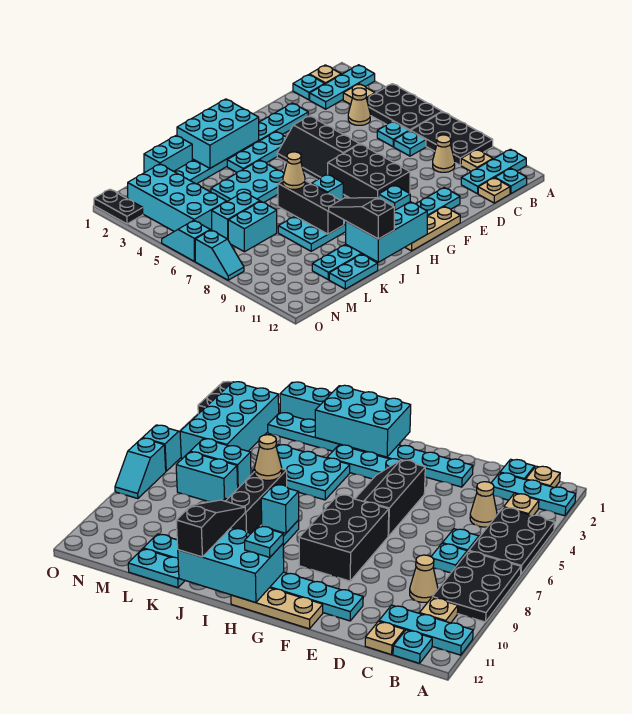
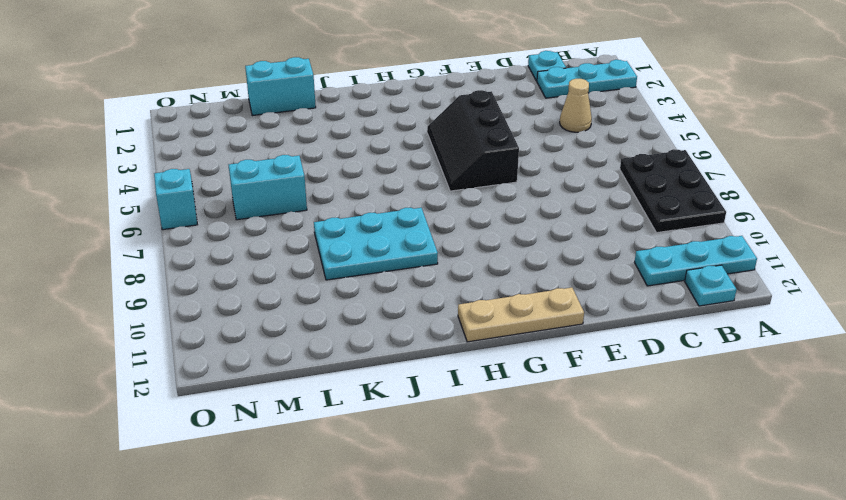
none -> black plate A4:B6 level 1
none -> tan plate B1 level 1
none -> tan plate B3 level 1
none -> tan plate B10 level 1

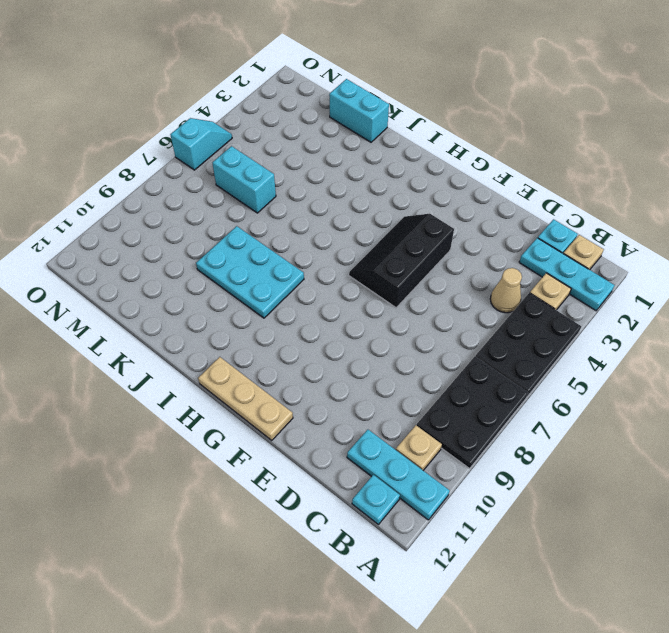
none -> cyan plate C6 level 1
none -> cyan plate C7 level 1
none -> tan cone C9 level 1
none -> tan plate C12 level 1

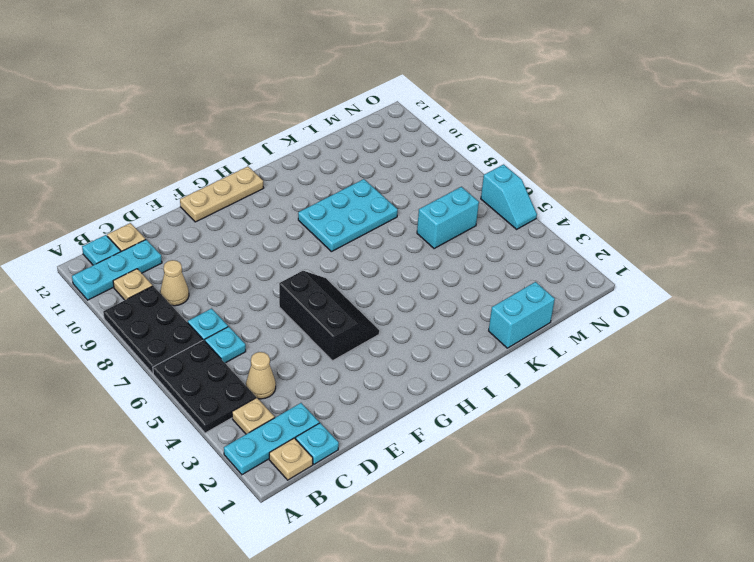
none -> cyan plate E2:L2 level 1
none -> cyan plate E11:L11 level 1
none -> black brick F7:G9 level 1
none -> cyan plate G3:I3 level 1

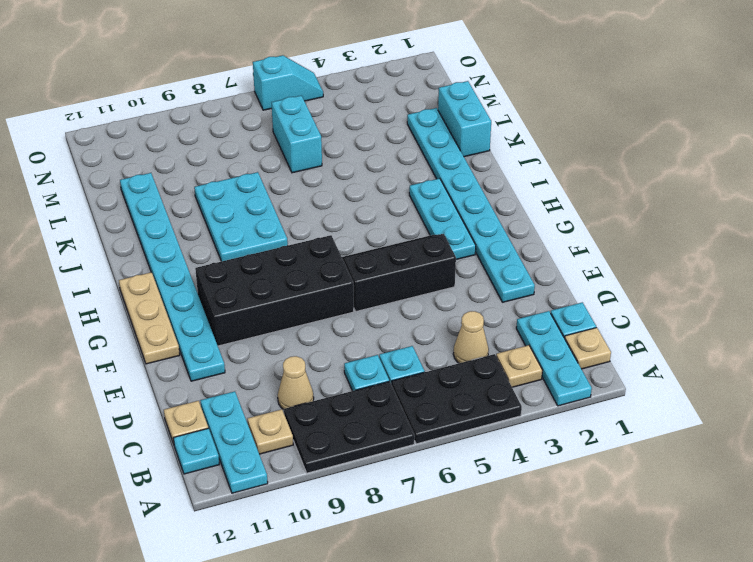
black brick F7:G10 level 1 -> black brick F7:G9 level 1
none -> cyan plate I4:K5 level 1
none -> cyan plate K12:L12 level 1
none -> cyan brick L7:M7 level 1
none -> cyan brick M2:N5 level 1

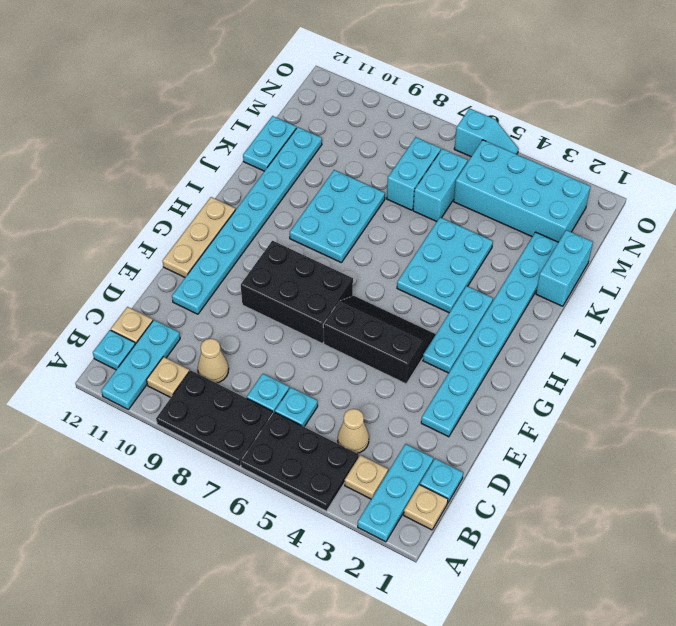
none -> black plate O1:O2 level 1
none -> cyan slope O7:O8 level 1 top 7
none -> cyan brick H1:J2 level 2
none -> cyan brick H11:J12 level 2

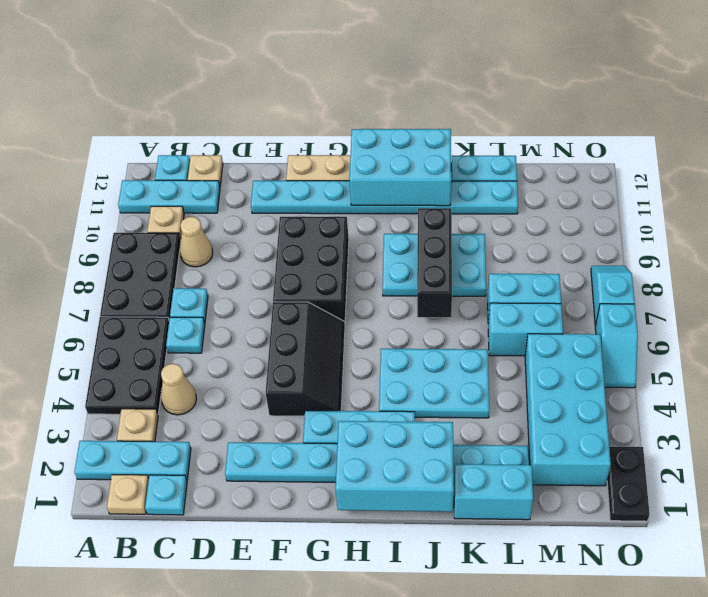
none -> cyan brick I8 level 2
none -> cyan plate H11 level 3
none -> tan cone J7 level 3
none -> black slope J10:J12 level 3 top 12

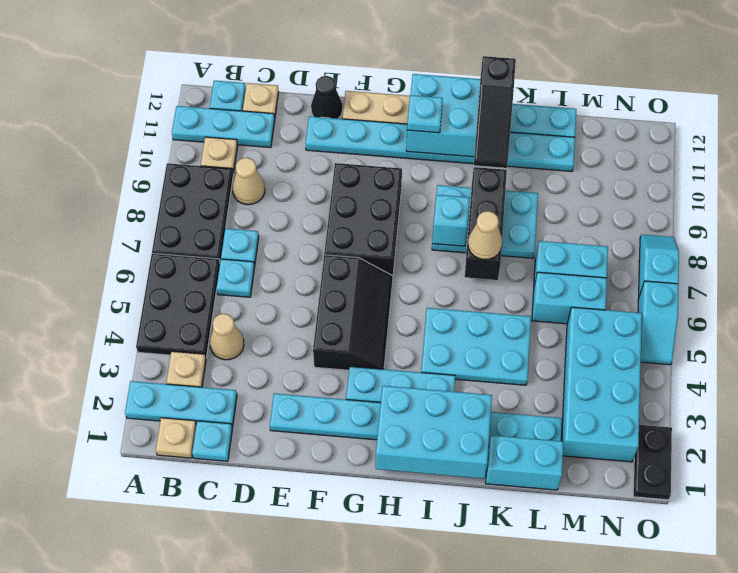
black cone E12 level 1 -> none

